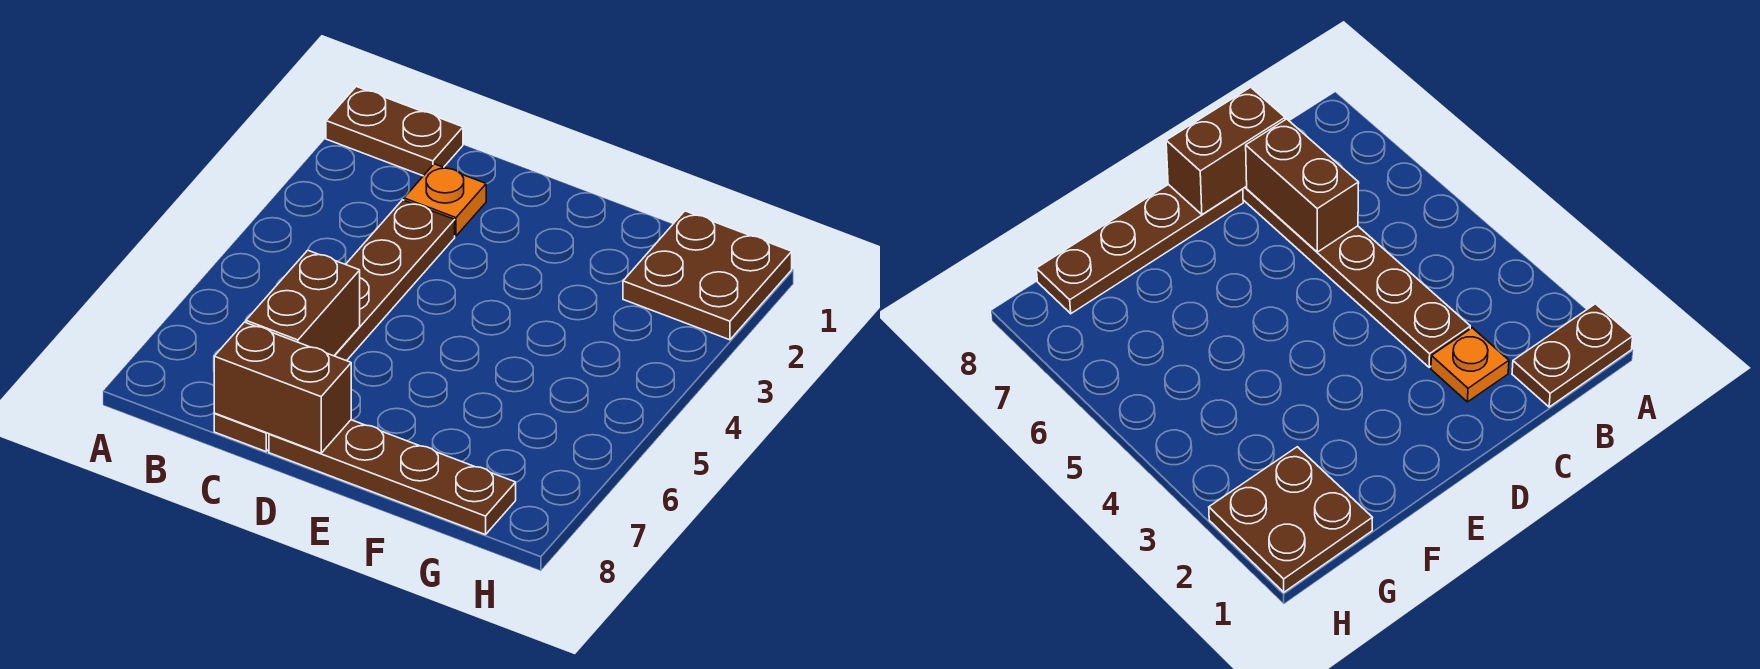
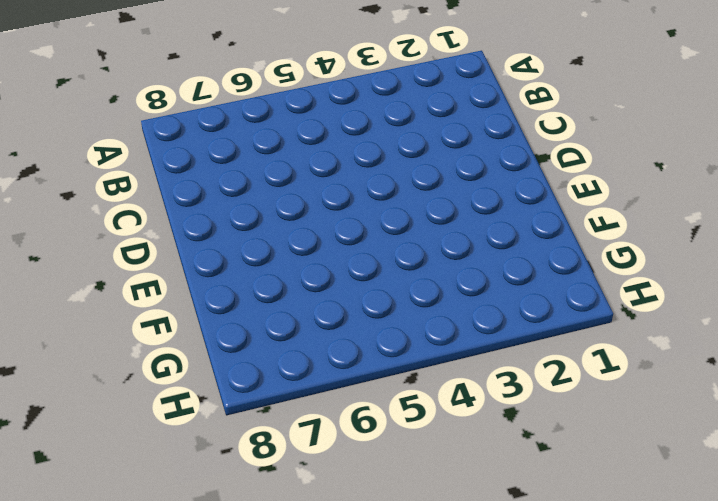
none -> brown plate A1:B1 level 1
none -> orange plate C2 level 1

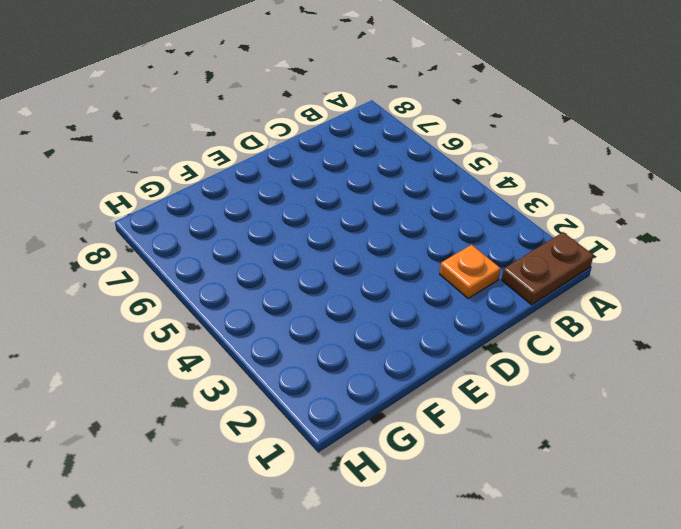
none -> brown plate C3:C8 level 1
none -> brown plate D8:G8 level 1

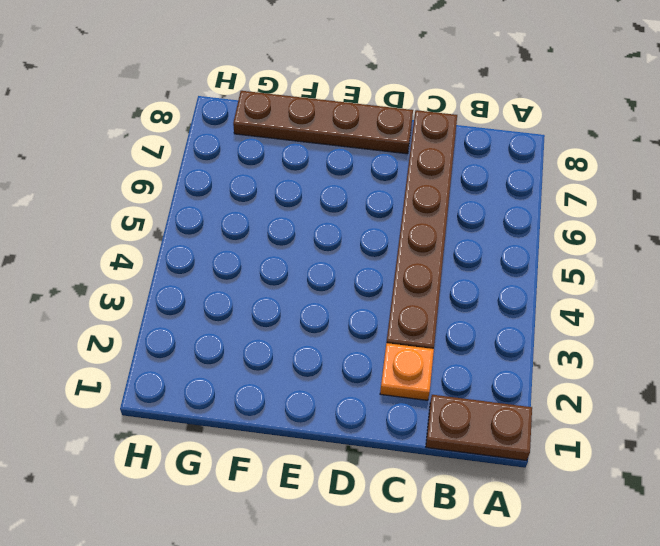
none -> brown plate G1:H2 level 1
none -> brown brick C6:C7 level 2

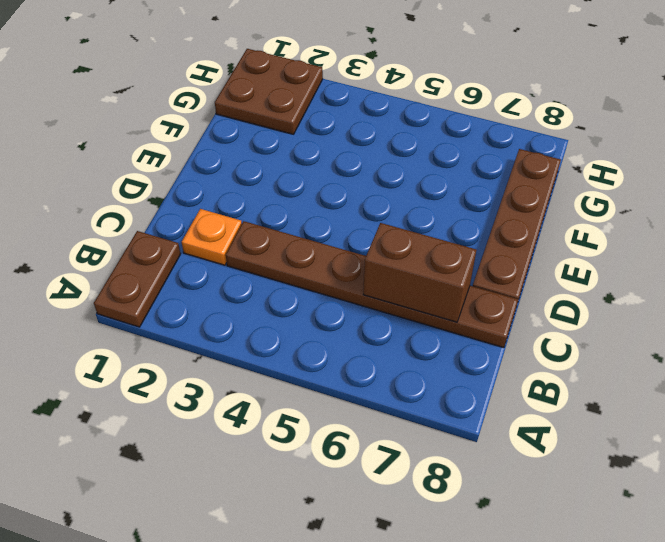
none -> brown brick C8:D8 level 2

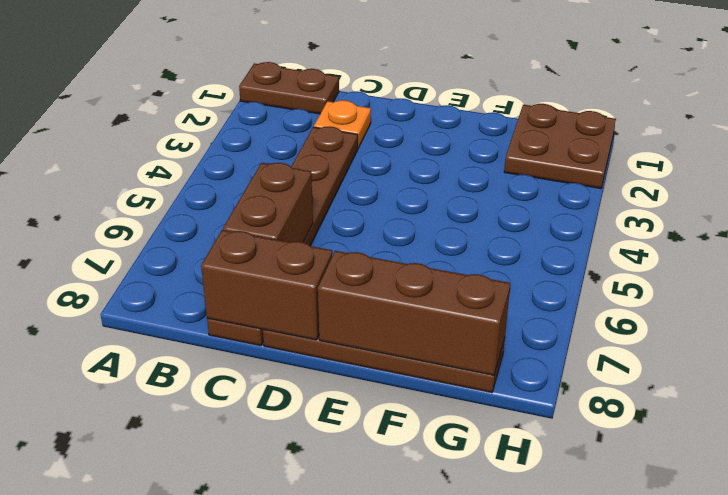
brown brick E8:G8 level 2 -> none

